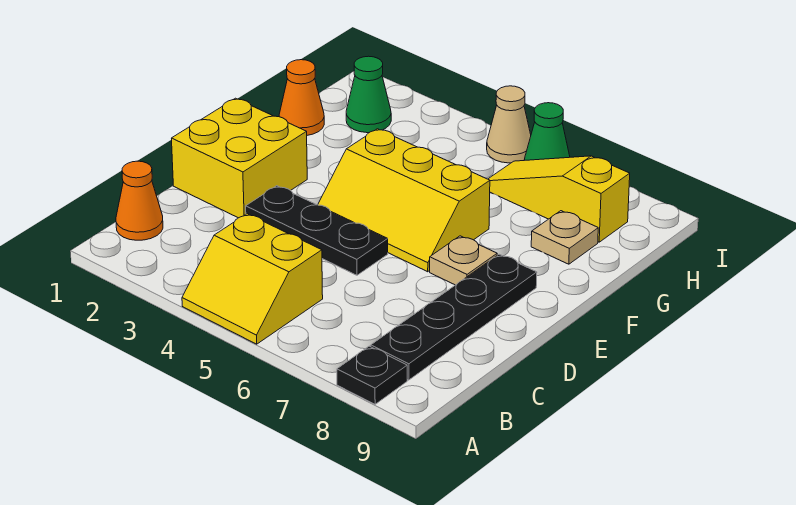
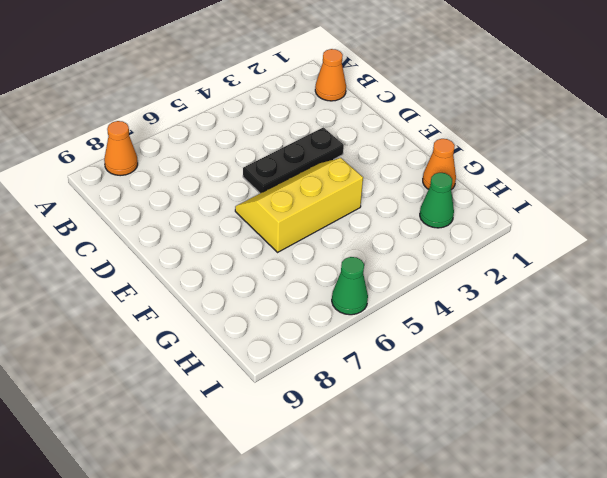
orange cone A8 level 1 -> black plate A8 level 1
none -> yellow slope A4:B5 level 1 top B
none -> black plate B8:E8 level 1
none -> yellow brick D1:E2 level 1

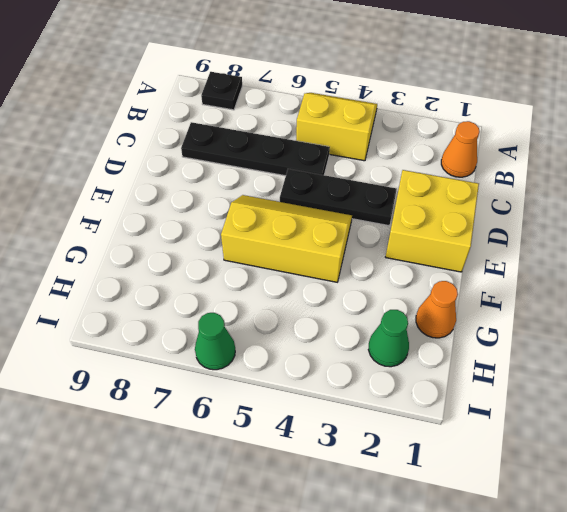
black plate C5:C8 level 1 -> black plate B8:E8 level 1
none -> tan plate E7 level 1
none -> tan plate G8 level 1
none -> yellow slope H6:H8 level 1 top 8

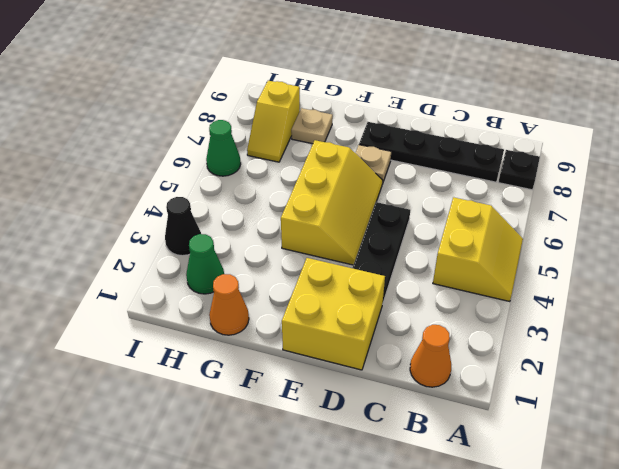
yellow slope H7:H8 level 1 top 8 -> yellow slope H6:H8 level 1 top 8
black cone I3 level 1 -> none
none -> tan cone I5 level 1

